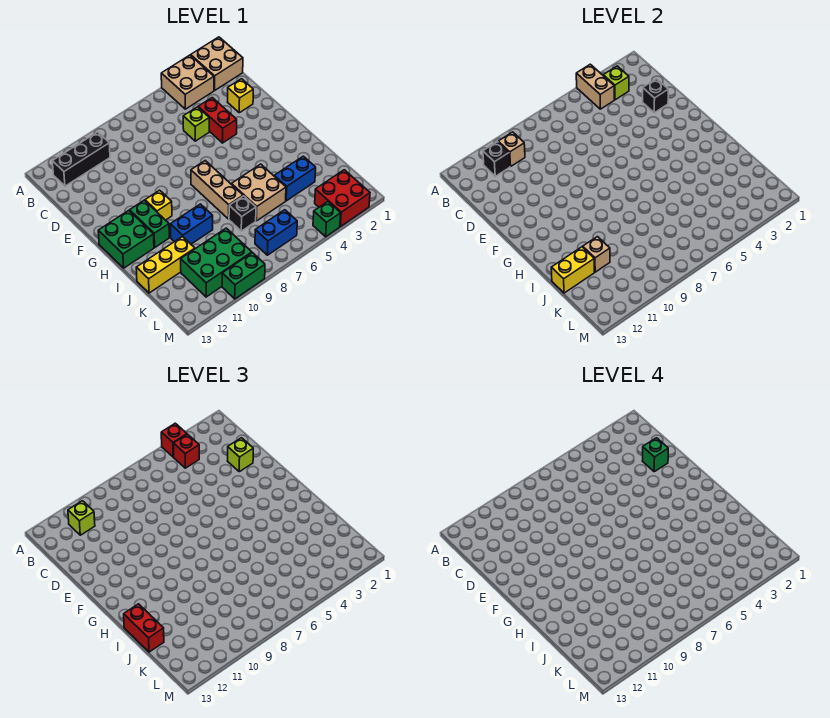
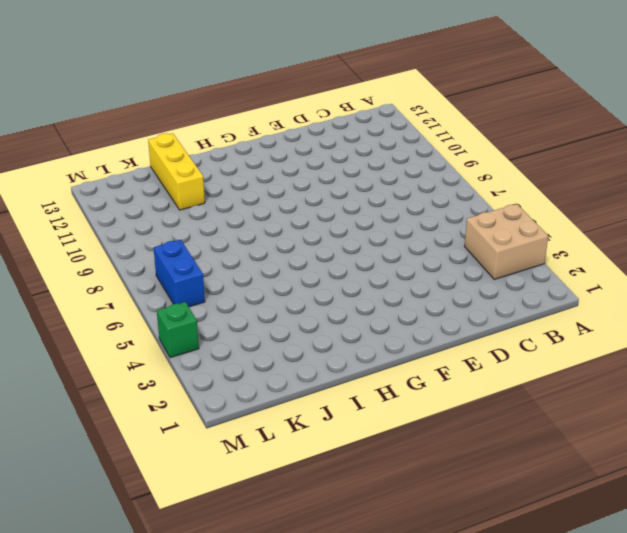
none -> tan brick A1:B2 level 1
none -> black brick B10:B12 level 1
none -> yellow brick D2 level 1
none -> red brick D4:E4 level 1

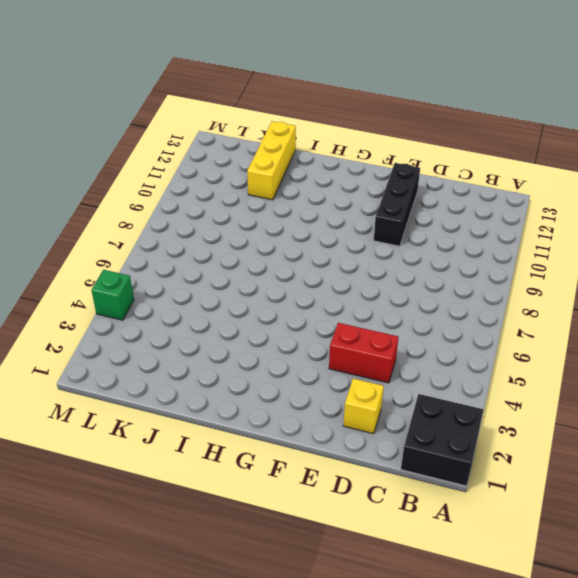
black brick A1:B2 level 1 -> tan brick A1:B2 level 1
black brick E10:E12 level 1 -> black brick B10:B12 level 1
none -> tan brick A3:B4 level 1
none -> lime brick D5 level 1
none -> tan brick G7:I7 level 1
none -> yellow brick G10 level 1

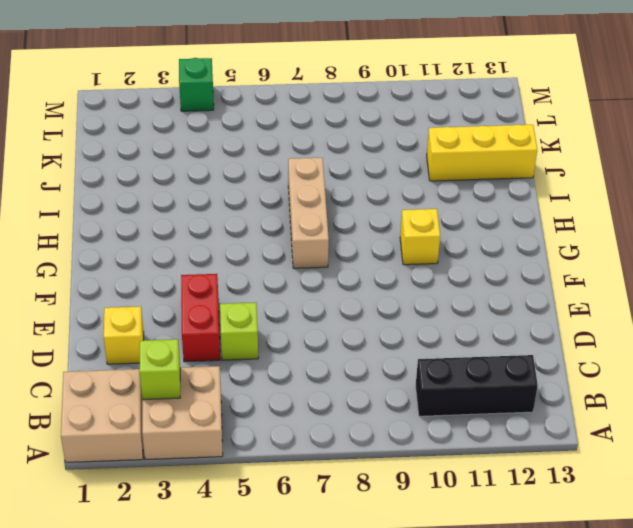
none -> green brick G11:H11 level 1
none -> green brick G12:H13 level 1
none -> tan brick I5:J6 level 1
none -> blue brick I9:I10 level 1

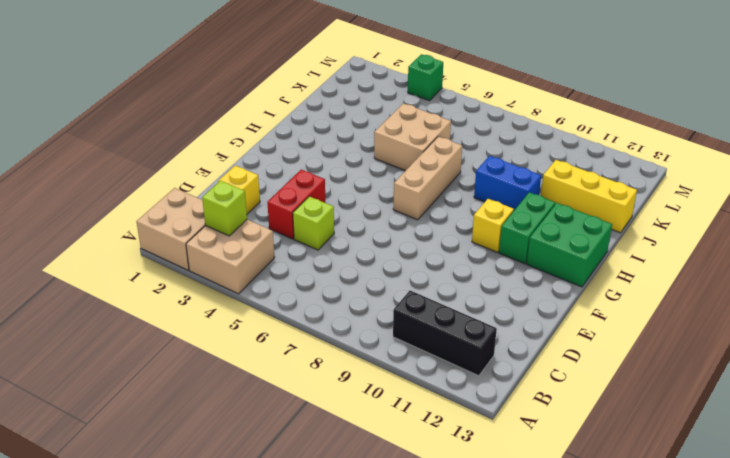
none -> blue brick J3:J4 level 1
none -> black brick J7 level 1
none -> green brick K9:L11 level 1
none -> red brick L2:M3 level 1

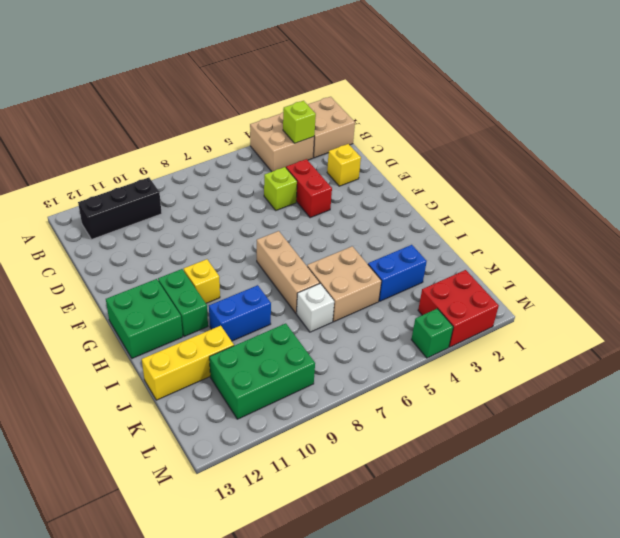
white brick J7 level 1 -> black brick J7 level 1
none -> blue brick L6:L7 level 1
none -> green brick M9:M10 level 1
none -> tan brick A4:B4 level 2
none -> tan brick B10 level 2

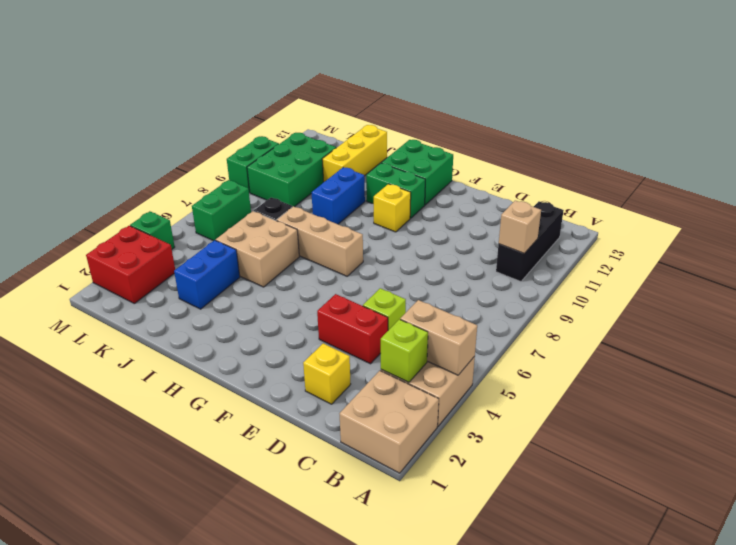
green brick L6:L7 level 1 -> blue brick L6:L7 level 1
none -> black brick B11 level 2
none -> black brick D2 level 2
none -> tan brick J11 level 2
none -> yellow brick J12:J13 level 2

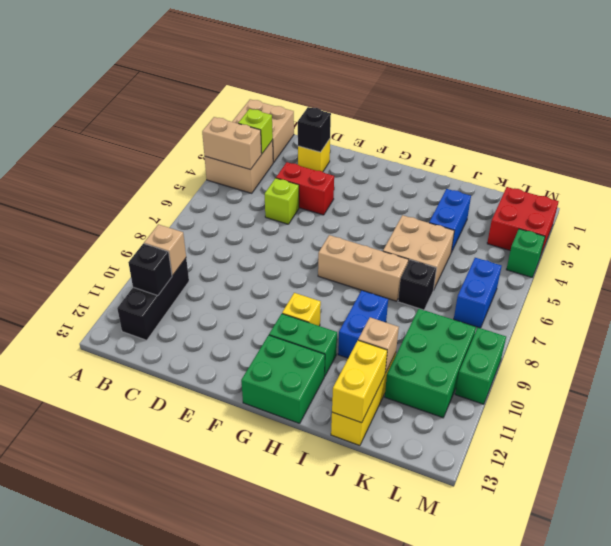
none -> red brick A4 level 3
none -> red brick B4 level 3
none -> lime brick B11 level 3
none -> lime brick D2 level 3

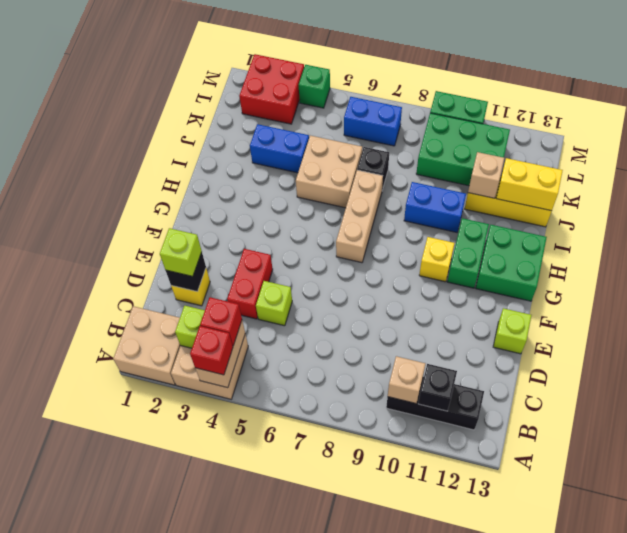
lime brick E13 level 1 -> lime brick B11 level 3
none -> red brick I13:J13 level 3
none -> green brick D2 level 4

